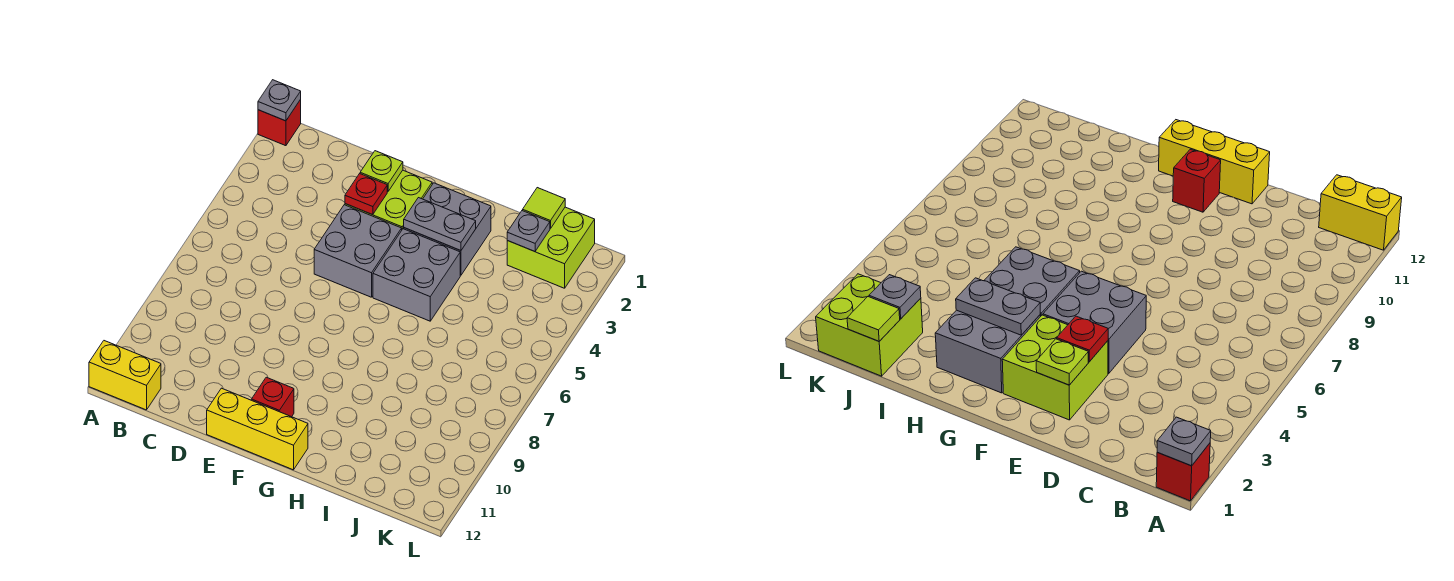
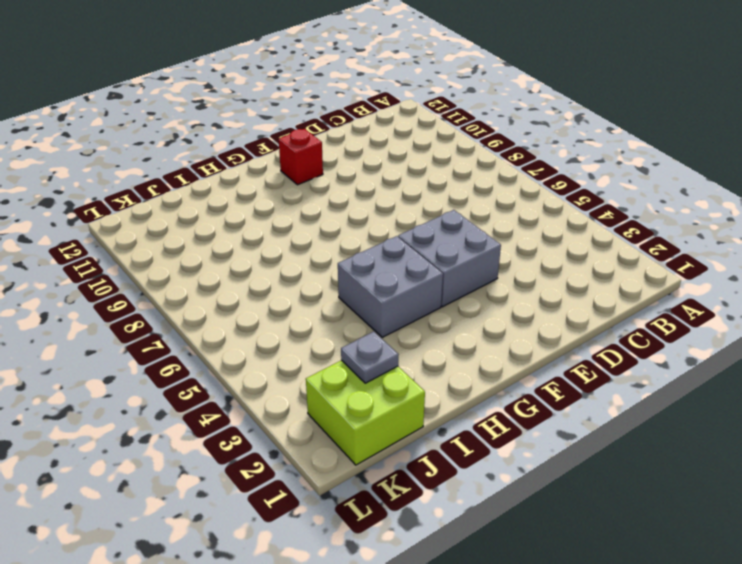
none -> red brick A1 level 1
none -> yellow brick A12:B12 level 1
none -> lime brick E2:F3 level 1

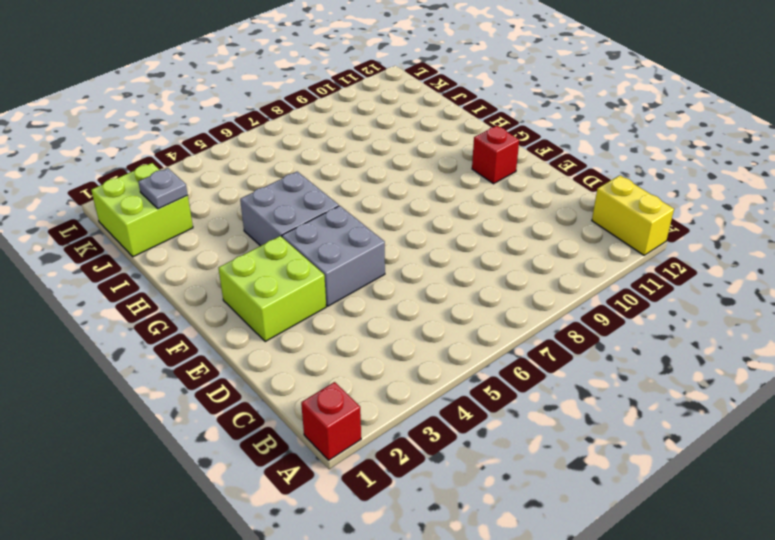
none -> yellow brick E12:G12 level 1
none -> grey brick G2:H3 level 1
none -> grey plate A1 level 2

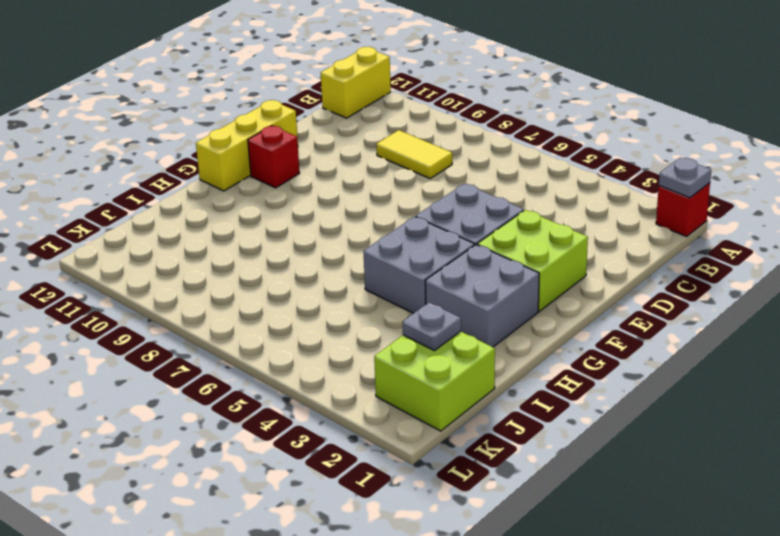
yellow tile C8:C9 level 1 -> none
none -> lime plate E2 level 2
none -> red plate E3 level 2
none -> grey plate G3:H3 level 2

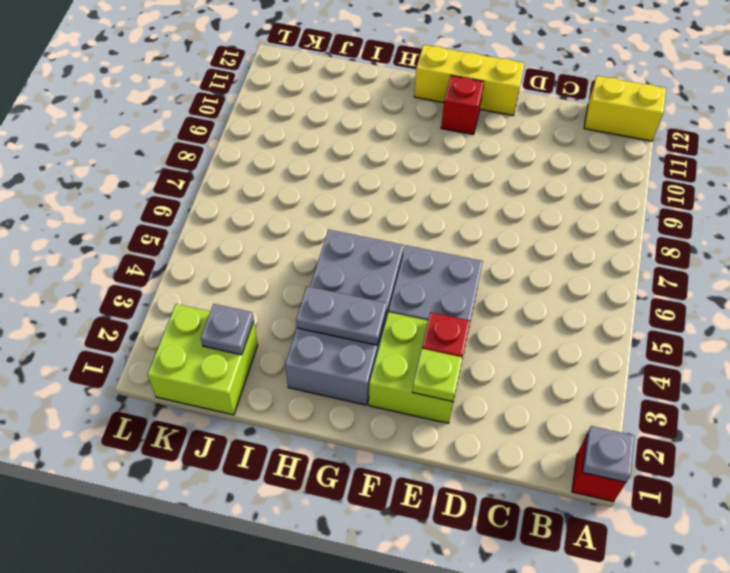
none -> lime tile J1 level 2

